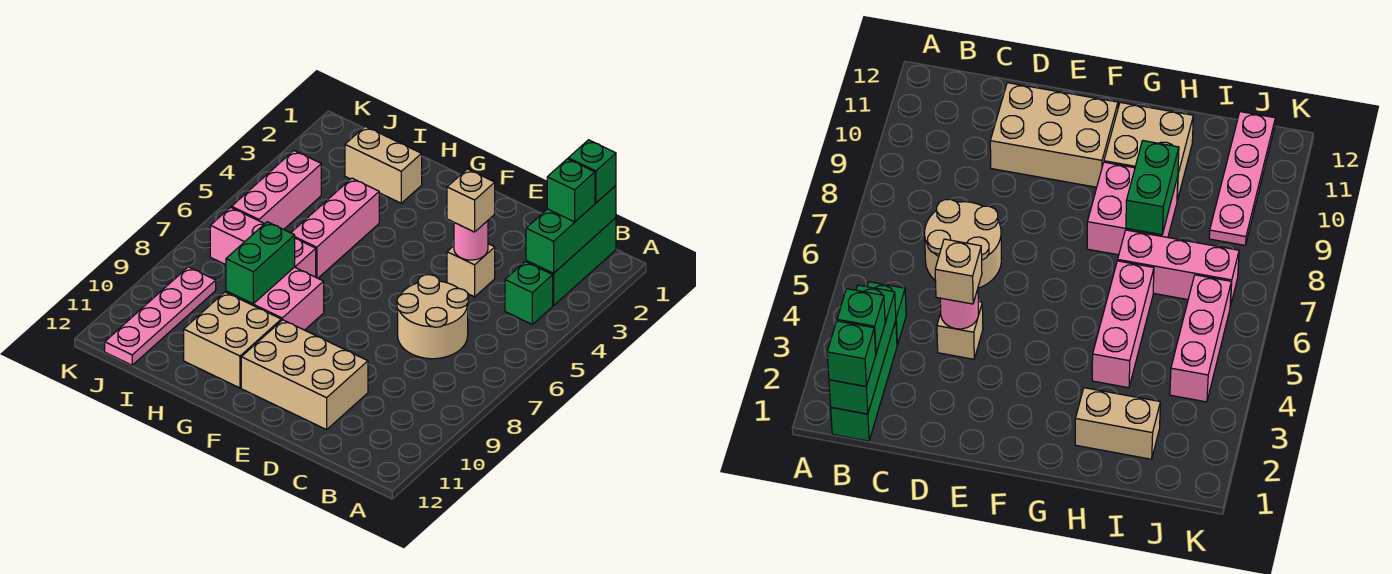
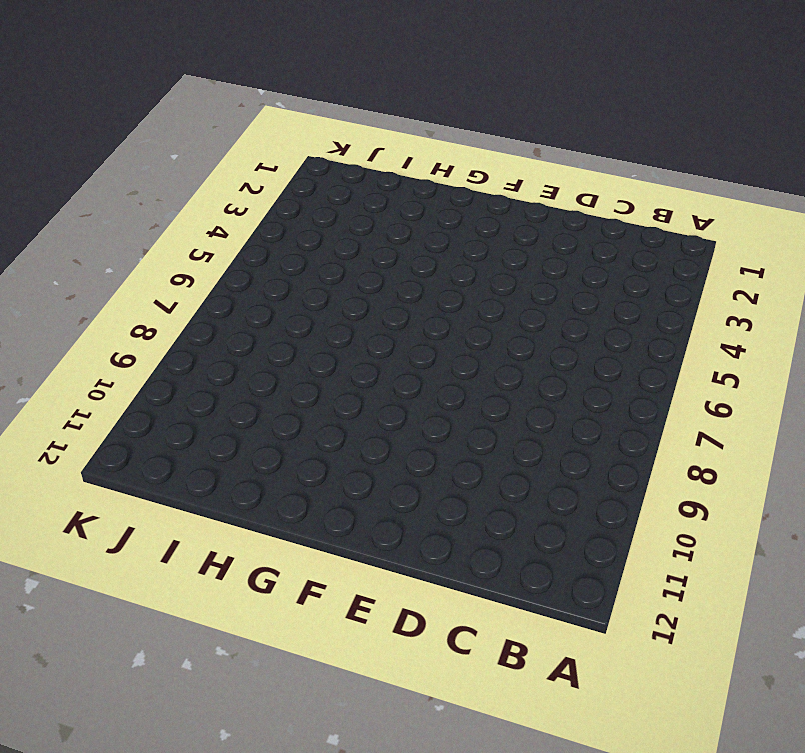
none -> green brick B1:B3 level 1
none -> green brick B4 level 1
none -> tan round brick C6:D7 level 1

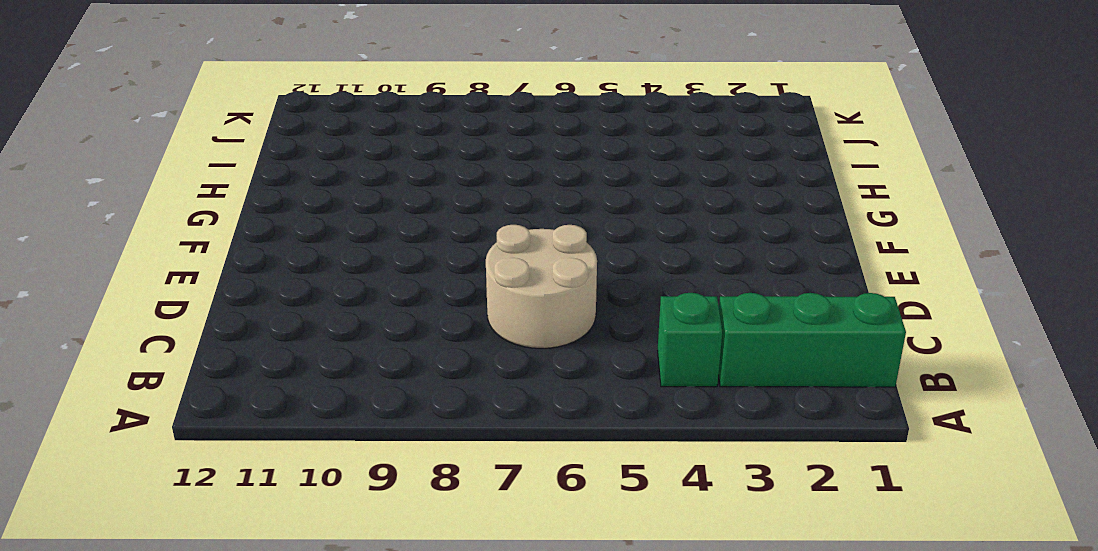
none -> tan brick D4 level 1
none -> tan brick D10:F11 level 1
none -> pink brick G8:H9 level 1

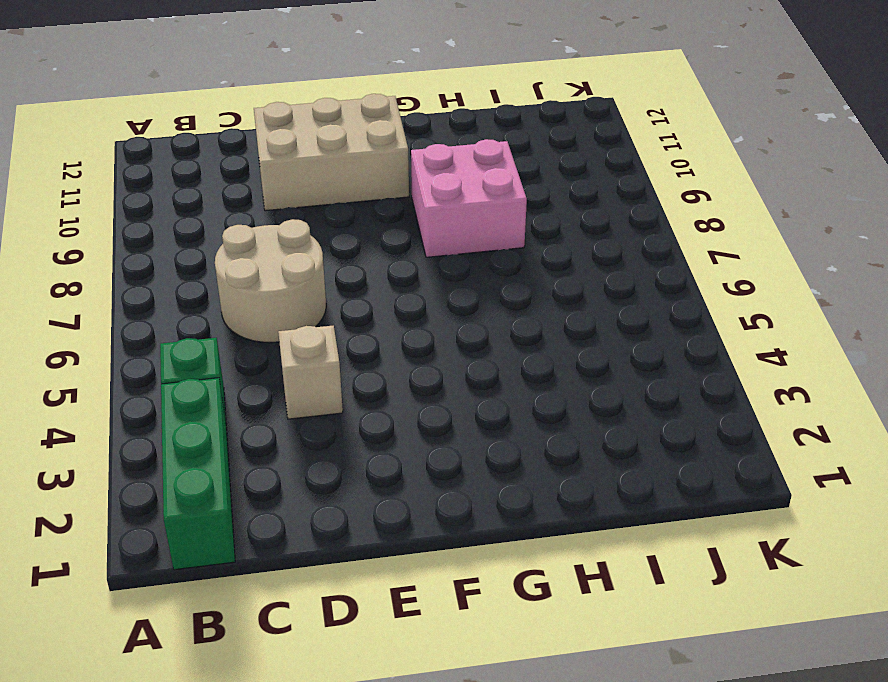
none -> tan brick G10:H11 level 1
none -> tan brick H2:I2 level 1
none -> pink brick H4:H6 level 1

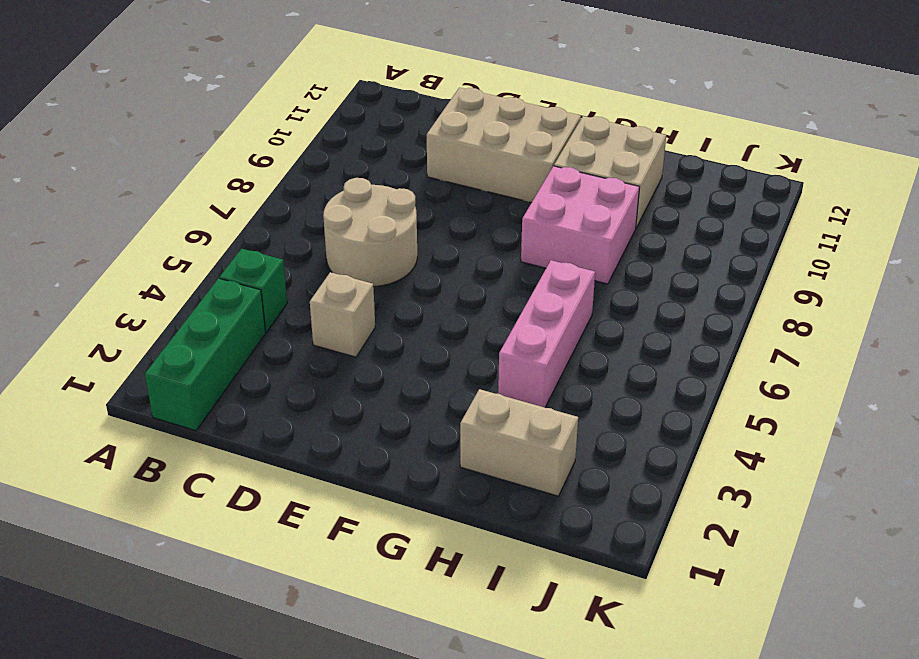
none -> pink brick H7:J7 level 1
none -> pink brick J4:J6 level 1
none -> pink plate J9:J12 level 1

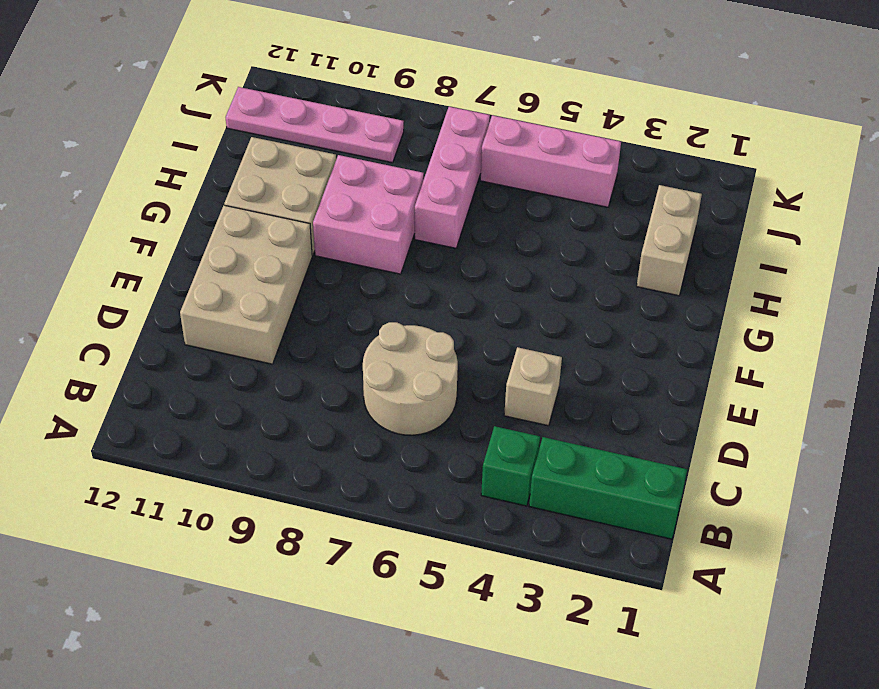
none -> pink brick H4:H6 level 1
none -> green brick B1:B3 level 2
none -> pink round brick D4 level 2

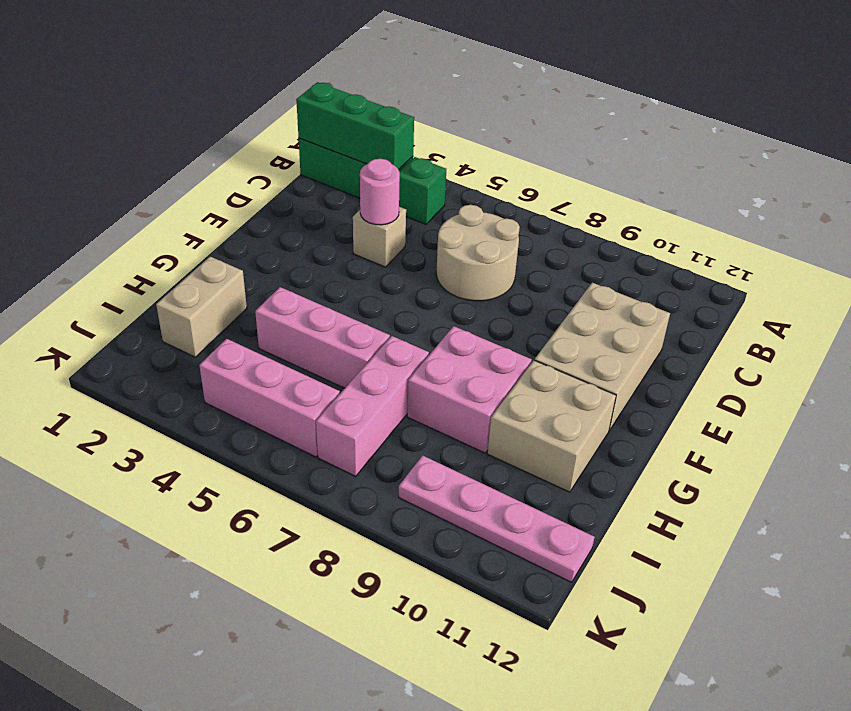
none -> green brick H8:H9 level 2
none -> green brick B1 level 3
none -> green brick B2 level 3

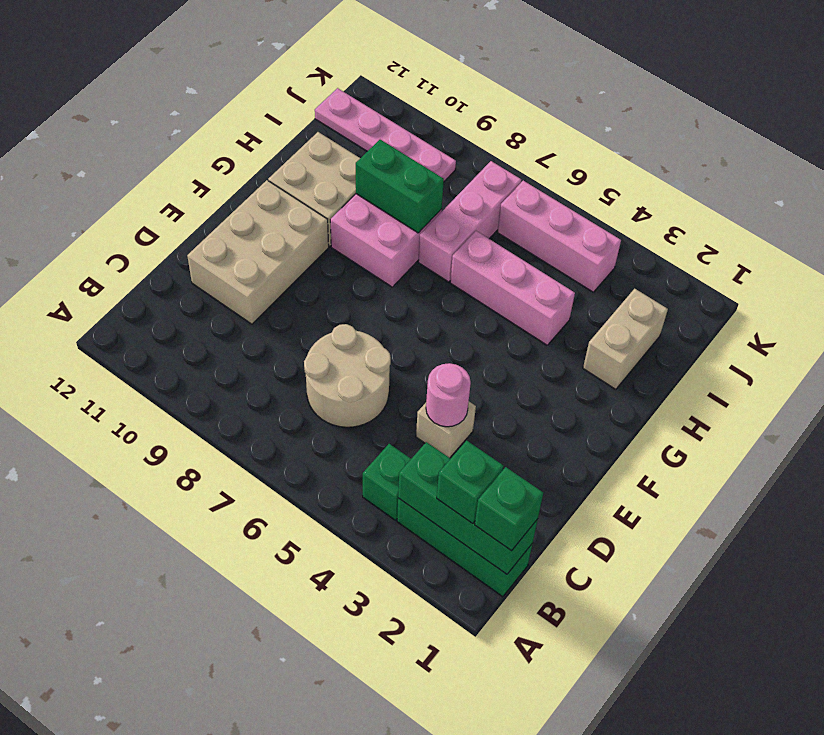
none -> tan brick D4 level 3

